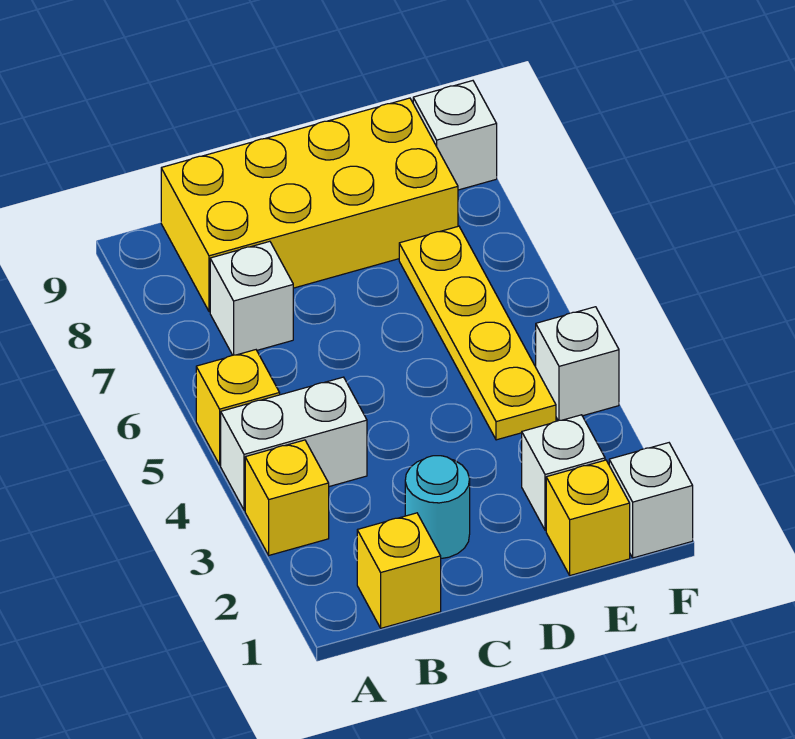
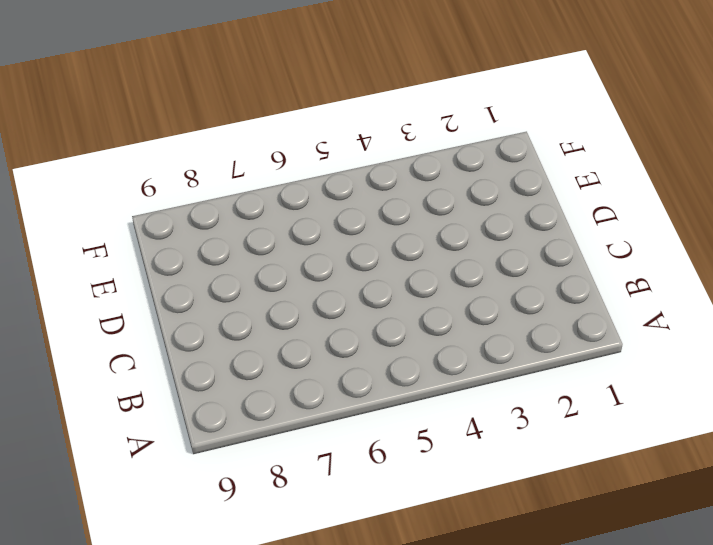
none -> yellow brick A3 level 1
none -> white brick A4:B4 level 1
none -> yellow brick A5 level 1

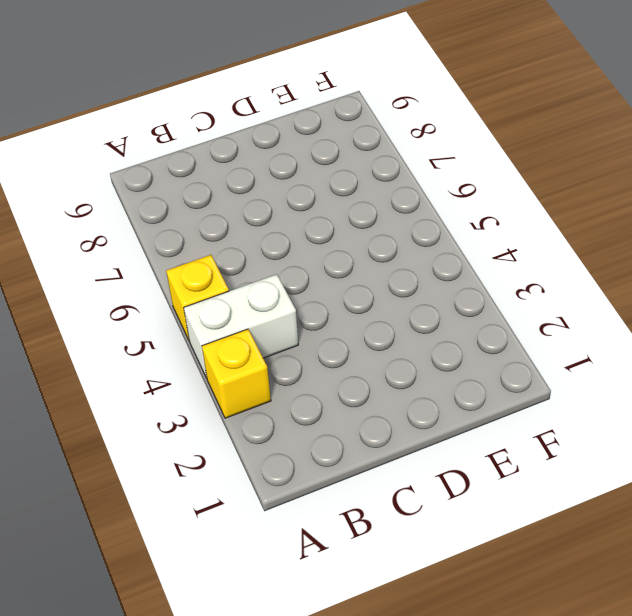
none -> yellow brick B1 level 1
none -> white brick B7 level 1
none -> yellow brick B8:E9 level 1

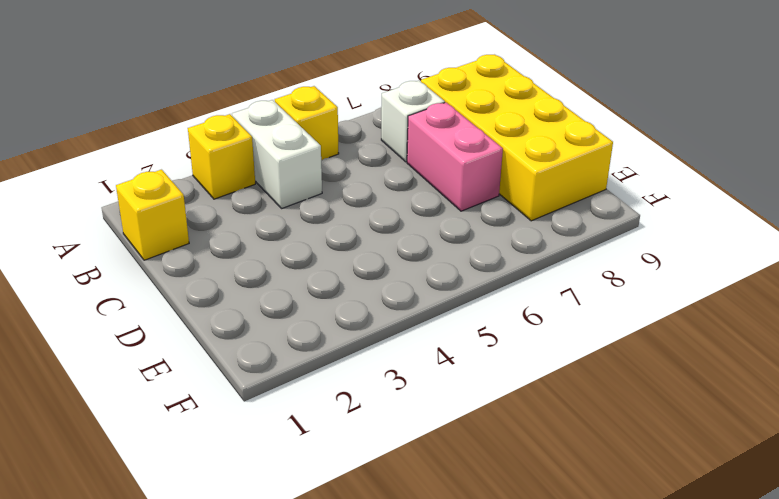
pink brick C7:D7 level 1 -> none
none -> cyan round brick C2 level 1
none -> yellow brick E1 level 1
none -> white brick E2 level 1

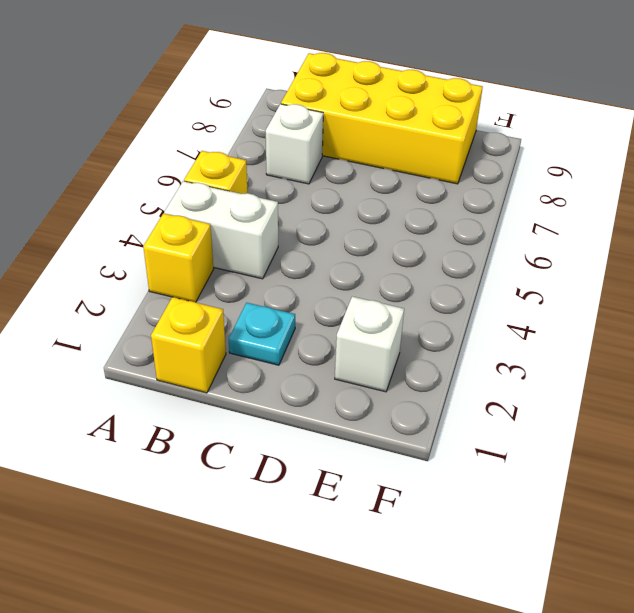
cyan plate C2 level 1 -> cyan round brick C2 level 1
none -> yellow brick E1 level 1
none -> yellow plate E4:E7 level 1
none -> white brick F1 level 1

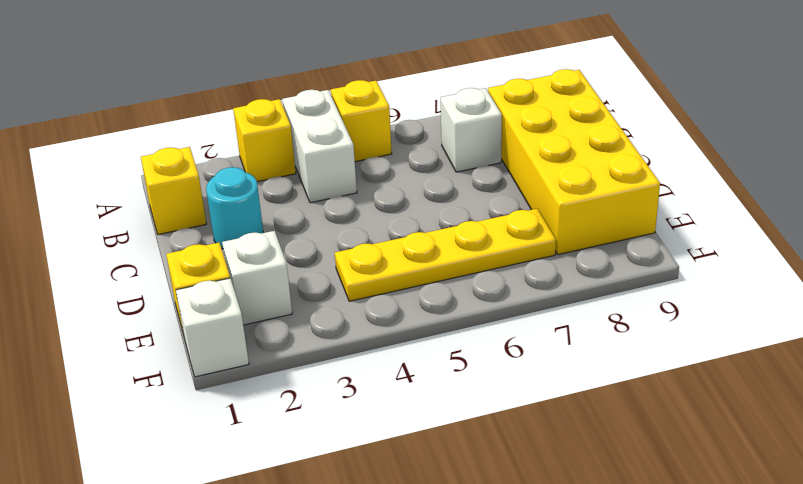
none -> white brick F4 level 1
none -> white brick F9 level 1

